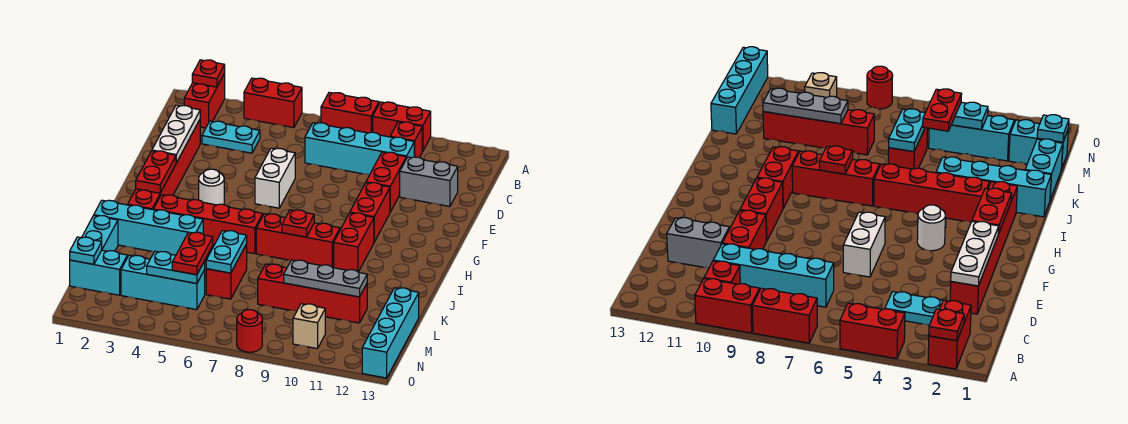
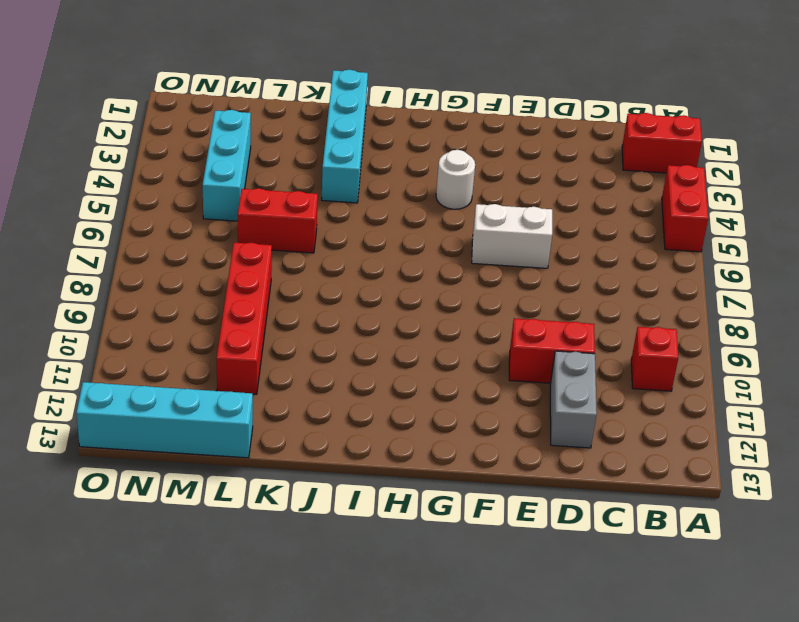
none -> red brick A7:A8 level 1
none -> red brick A9:A10 level 1
none -> cyan plate C3:C4 level 1
none -> cyan brick C7:C10 level 1

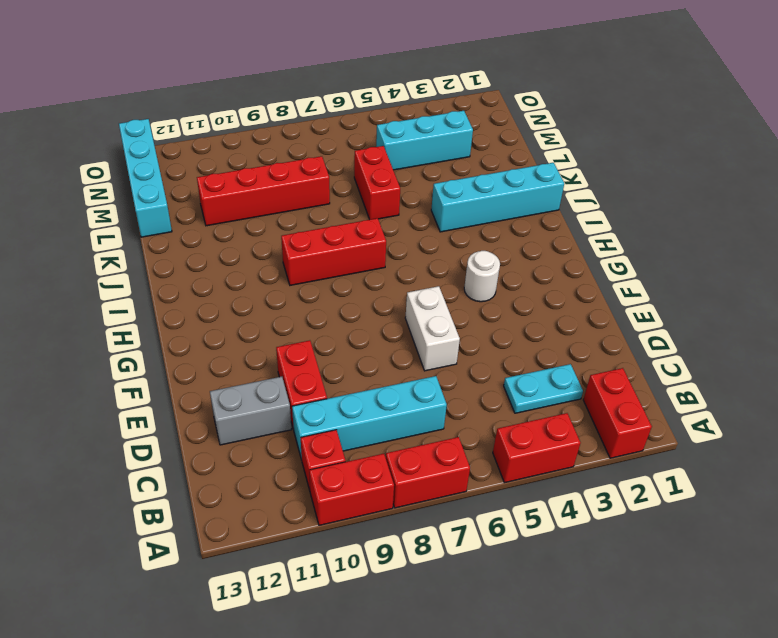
none -> red brick D2:I2 level 1
none -> red brick F10:G10 level 1
none -> red brick H10:I10 level 1
none -> red brick I3:I6 level 1

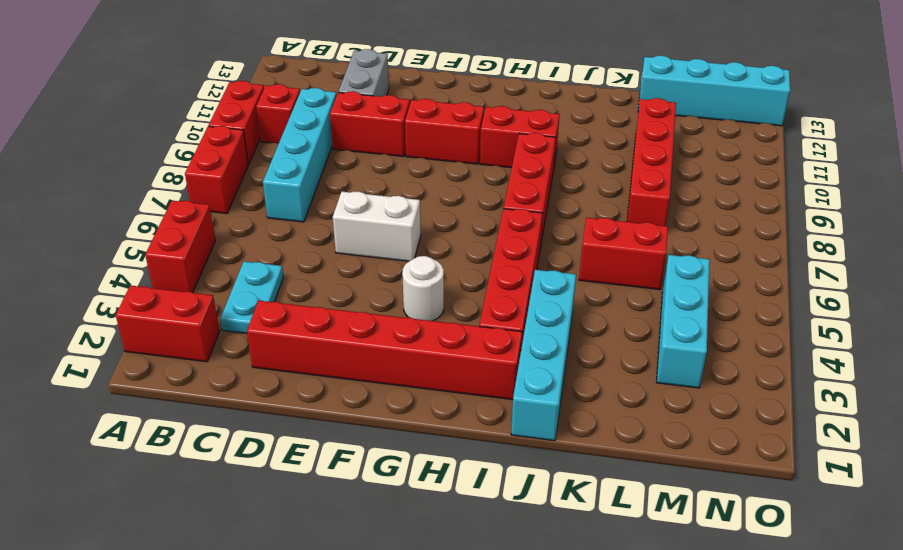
none -> cyan brick K1:L1 level 1
none -> cyan brick M1:M2 level 1
none -> tan brick N10 level 1
none -> red round brick O8 level 1

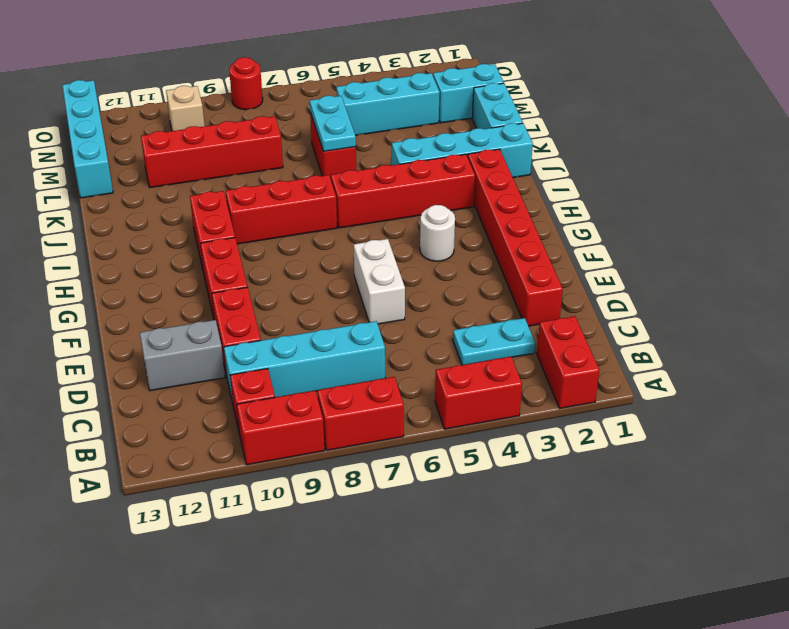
none -> red plate A2 level 2
none -> white plate D2:F2 level 2
none -> red plate G2:H2 level 2
none -> red plate I8 level 2

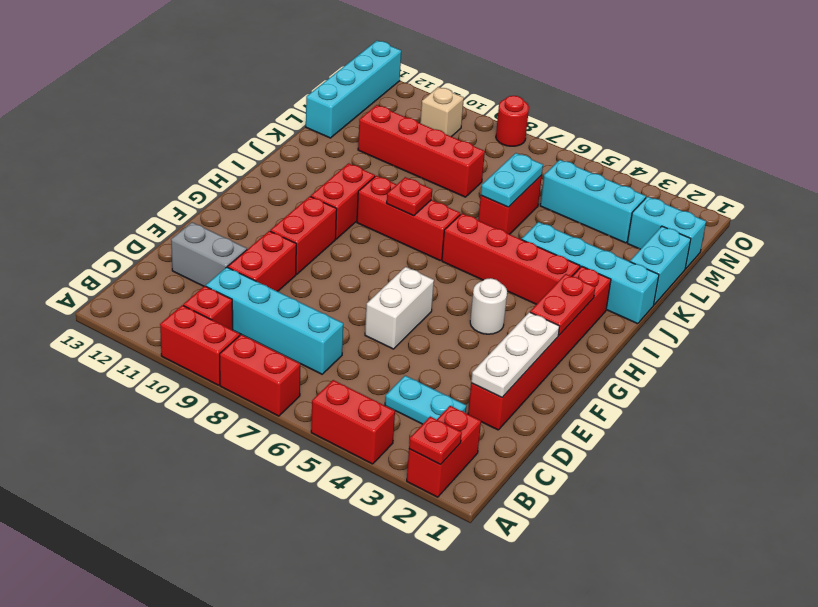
none -> grey plate L9:L11 level 2
none -> cyan plate M1 level 2
none -> cyan plate M4:M5 level 2
none -> red plate L5:M5 level 3

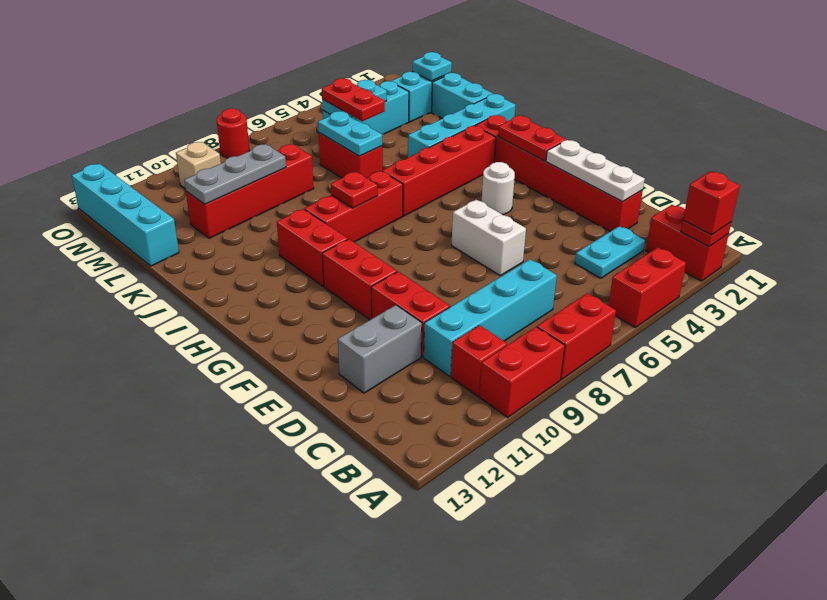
red brick A2 level 3 -> none

